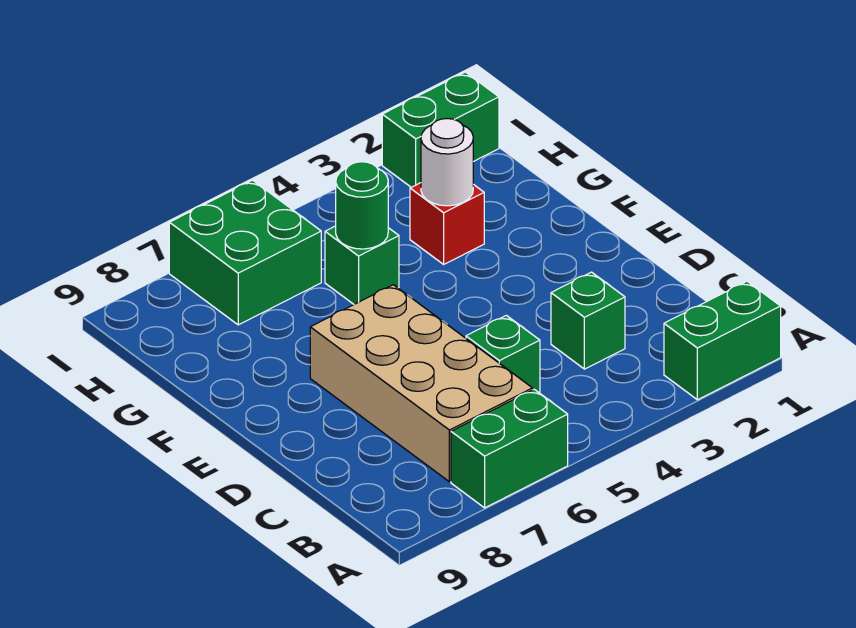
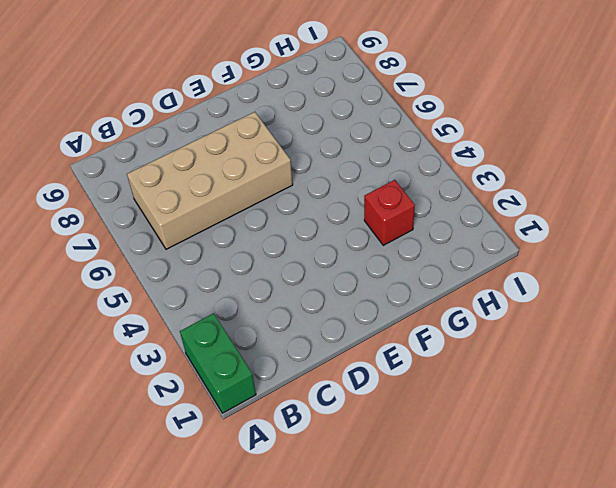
none -> green brick A6:A7 level 1
none -> green brick C3 level 1

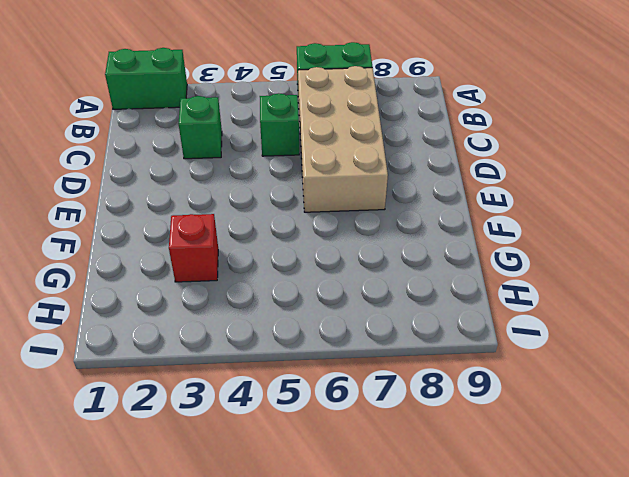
none -> green brick G5 level 1
none -> green brick H6:I7 level 1

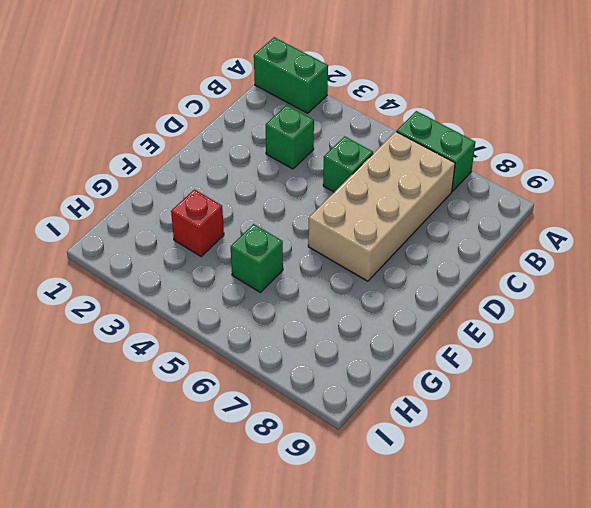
none -> green brick H6:I7 level 1
none -> green brick I1:I2 level 1

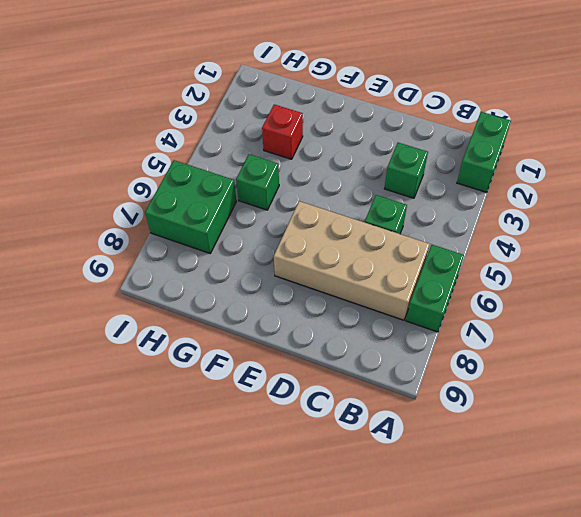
none -> green brick I1:I2 level 1
none -> white round brick G3 level 2

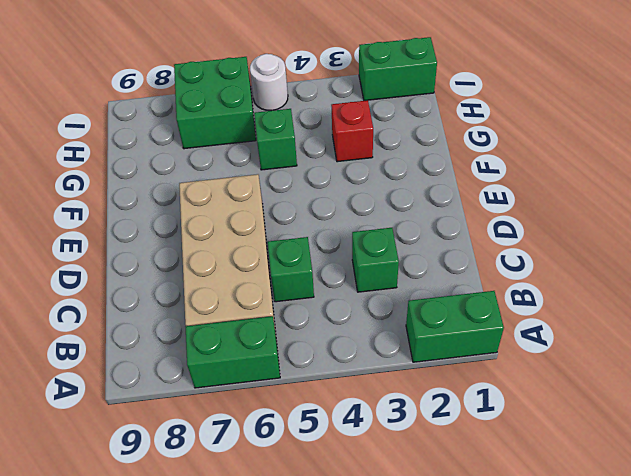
white round brick I5 level 1 -> white round brick G3 level 2
none -> green round brick G5 level 2

